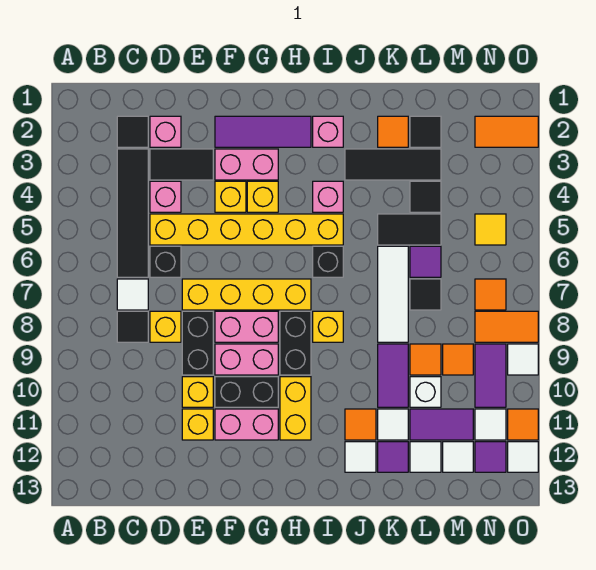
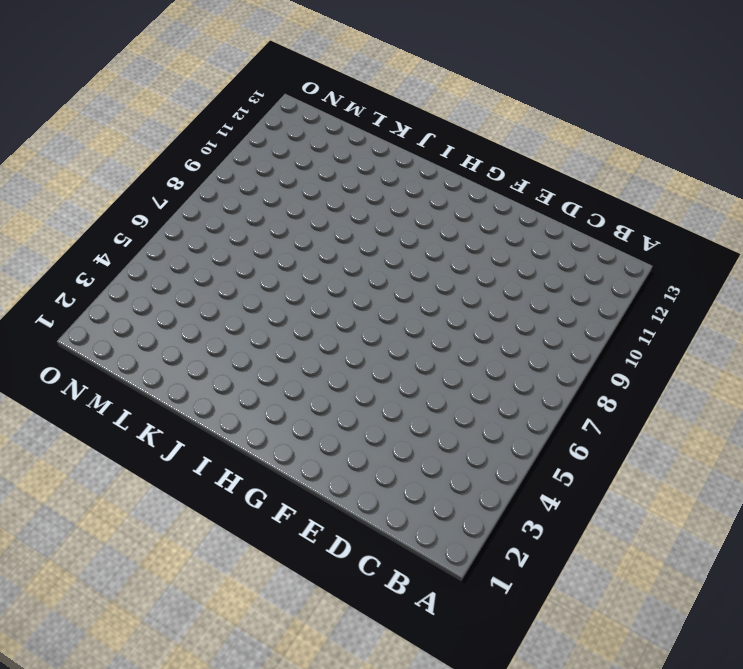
none -> black tile C2 level 1
none -> black tile C3:C6 level 1
none -> white tile C7 level 1
none -> black tile C8 level 1

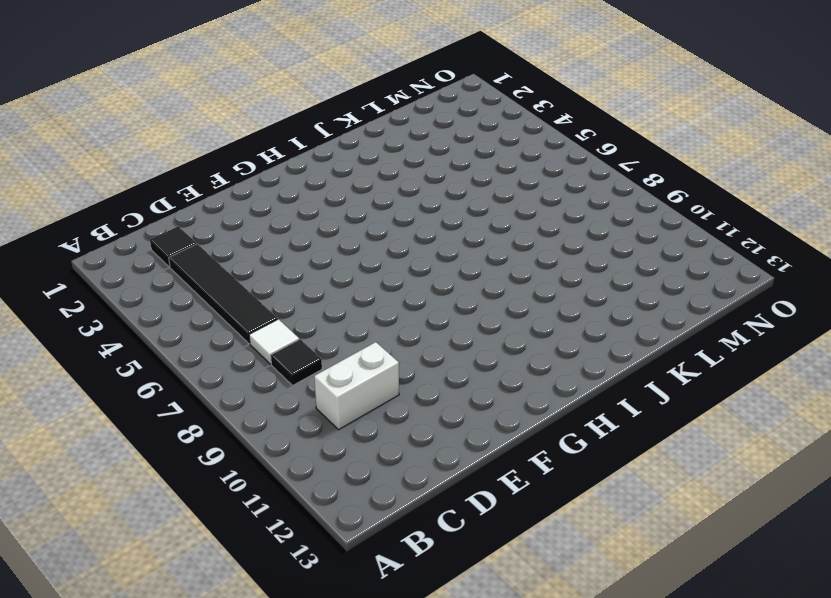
white brick C10:D10 level 1 -> none
none -> pink brick D2 level 1
none -> black tile D3:E3 level 1
none -> pink brick D4 level 1
none -> yellow brick D5:I5 level 1

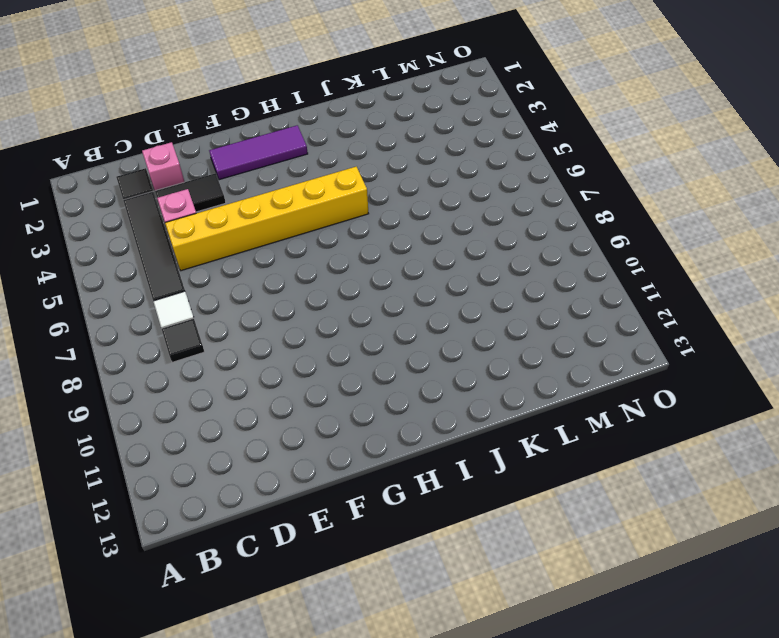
none -> black brick D6 level 1
none -> yellow brick D8 level 1
none -> yellow brick E7:H7 level 1
none -> black brick E8:E9 level 1

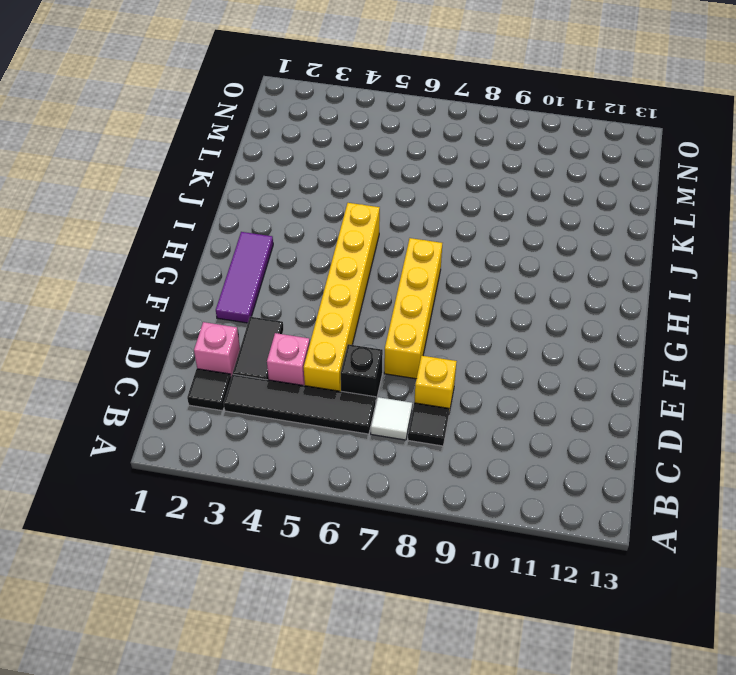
none -> black brick E8:E9 level 1
none -> yellow brick E10 level 1
none -> yellow brick E11 level 1
none -> pink brick F3:G3 level 1

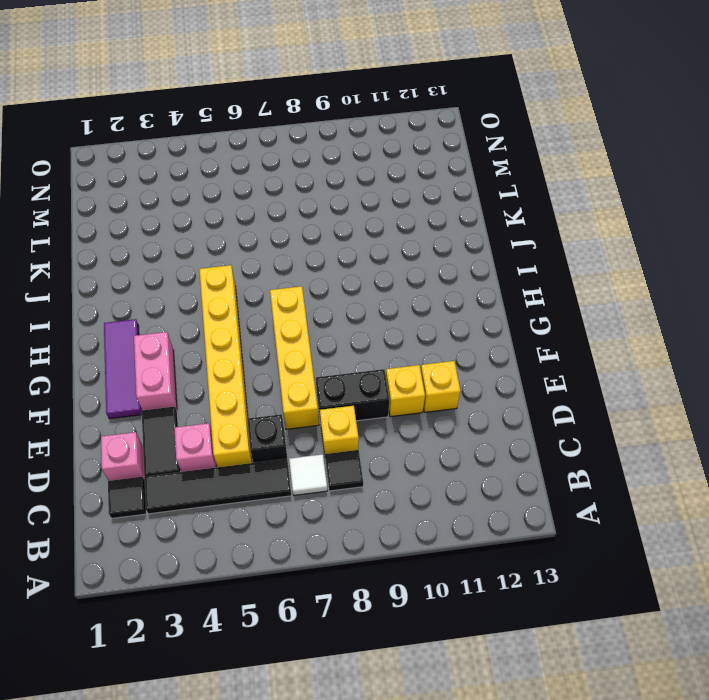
none -> yellow brick F4 level 1
none -> pink brick F8:G8 level 1
none -> pink brick F9:G9 level 1
none -> black brick F10:G10 level 1

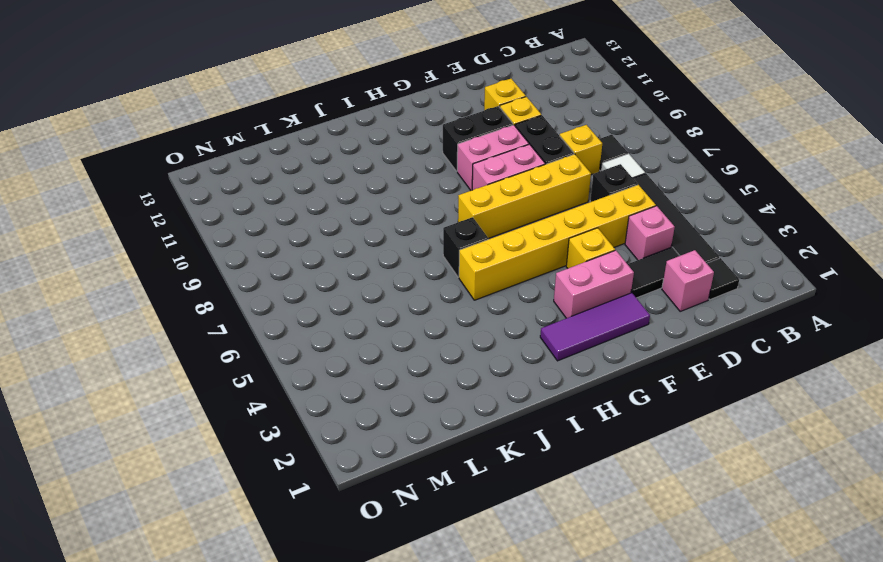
none -> pink brick F11:G11 level 1
none -> yellow brick G4 level 1
none -> black brick H8:H9 level 1
none -> yellow brick H10:H11 level 1

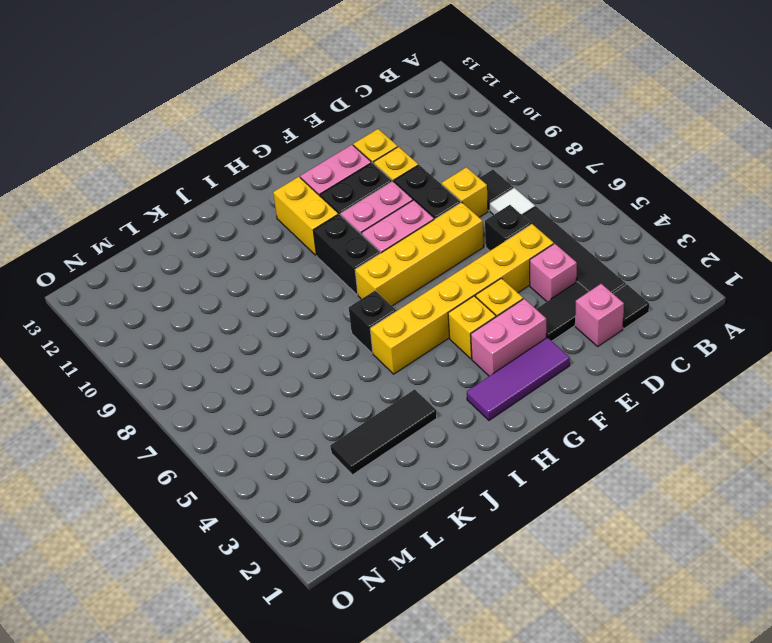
none -> pink brick I2 level 1
none -> pink brick I4 level 1
none -> yellow brick I8 level 1
none -> orange tile J11 level 1

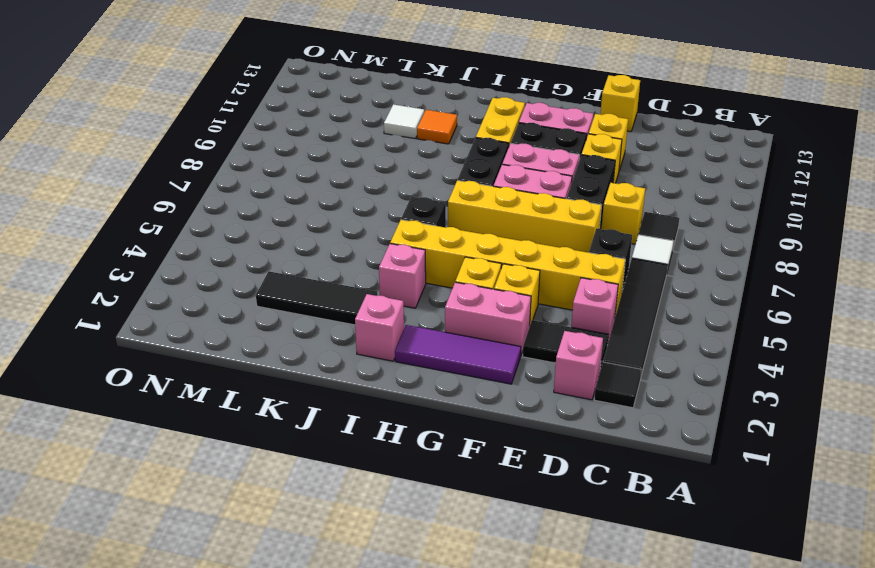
yellow brick E13 level 1 -> yellow brick I8 level 1
none -> white tile J12 level 1
none -> orange tile K2 level 1
none -> black tile K5:L5 level 1
none -> white tile K6:K8 level 1

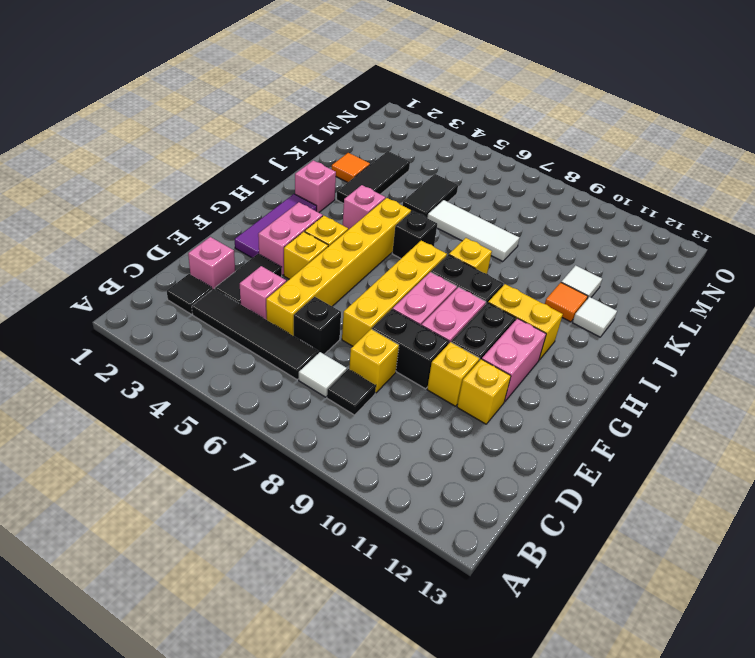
none -> purple tile K9:K10 level 1
none -> purple tile K12 level 1
none -> black tile L2 level 1
none -> black tile L4 level 1

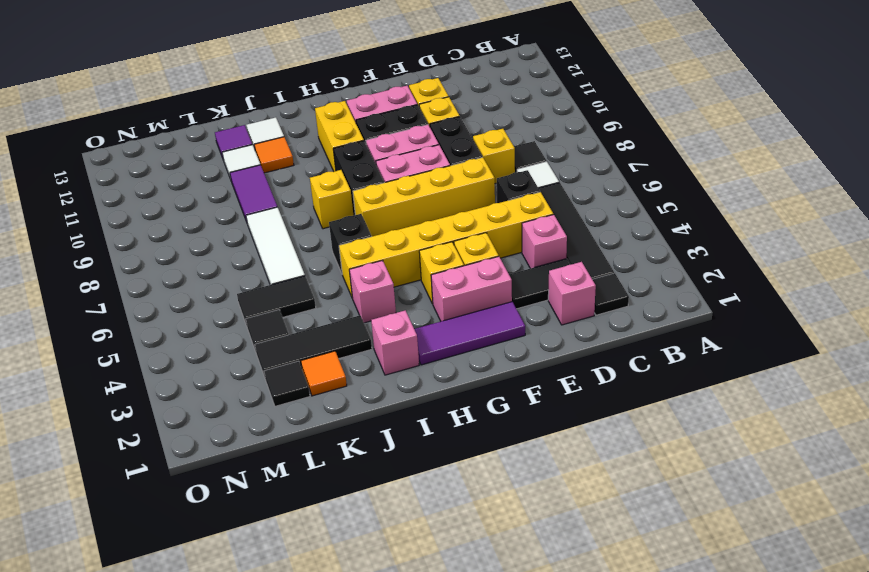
none -> purple tile L6 level 1
none -> black tile L7 level 1
none -> orange tile L9 level 1
none -> white brick L10 level 1

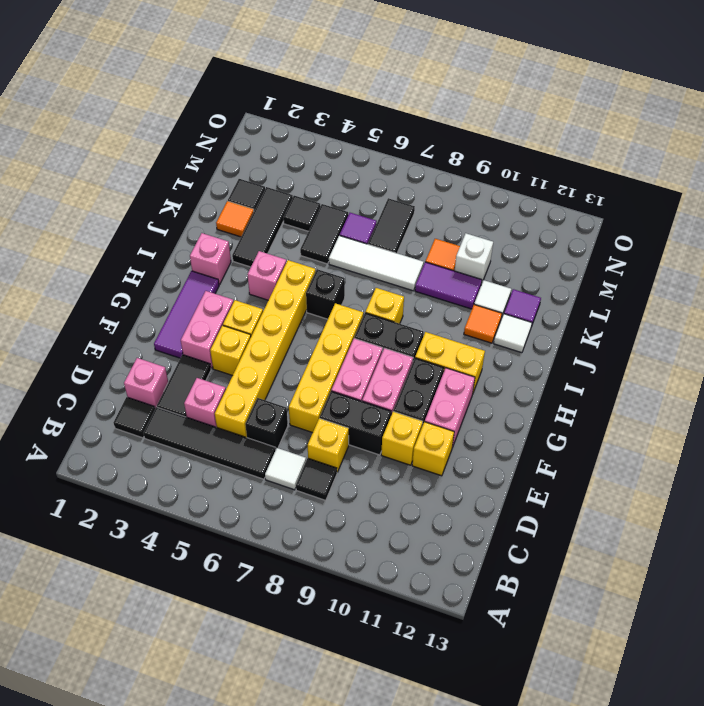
black tile L7:M7 level 1 -> black tile L7 level 1
none -> purple tile L11:M11 level 1
none -> white tile L12 level 1
none -> orange tile M9 level 1
none -> white tile M12 level 1

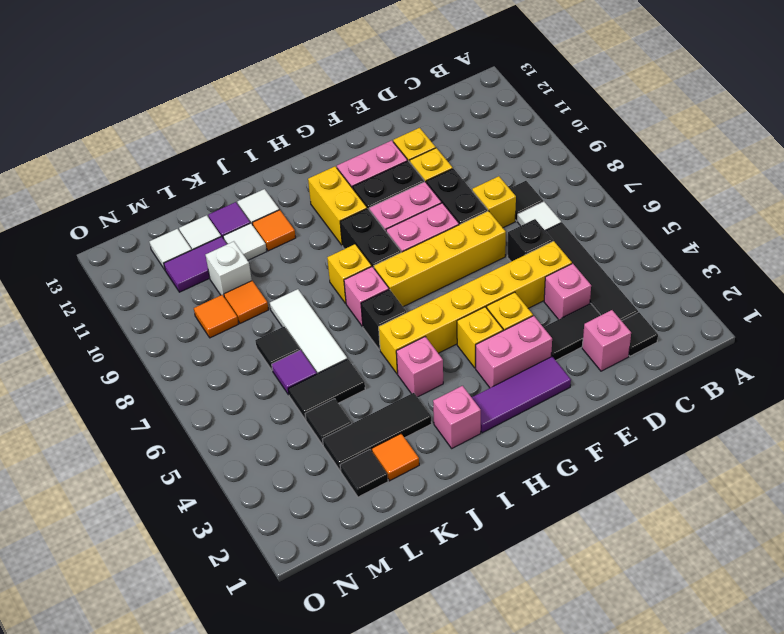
pink brick I7 level 1 -> none
none -> purple tile K9:K10 level 1
none -> orange tile N2:O2 level 1
none -> yellow tile N5 level 1
none -> orange tile N7 level 1

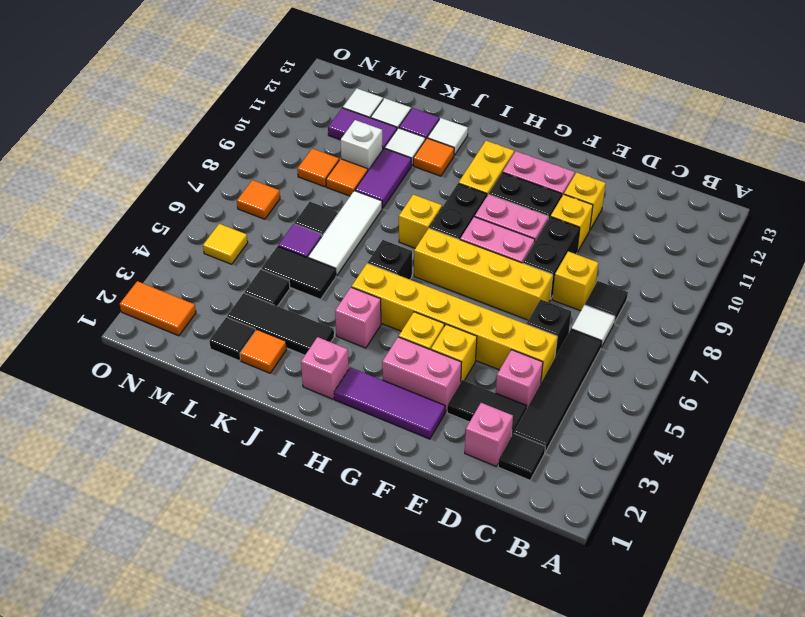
none -> orange tile N8:O8 level 1
none -> purple tile N9:N10 level 1
none -> white tile N11 level 1
none -> purple tile N12 level 1

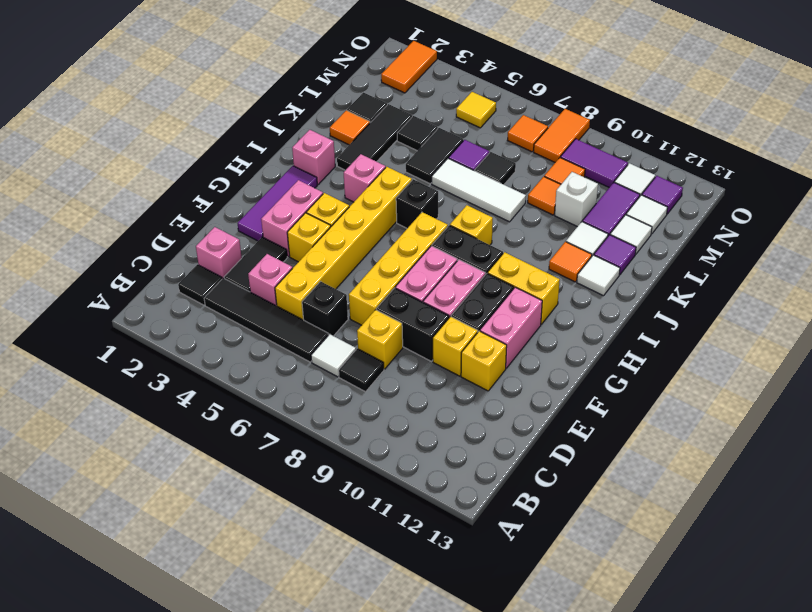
none -> purple tile K9:K10 level 1
none -> white tile O9 level 1
none -> orange tile O11 level 1
none -> white tile O12 level 1

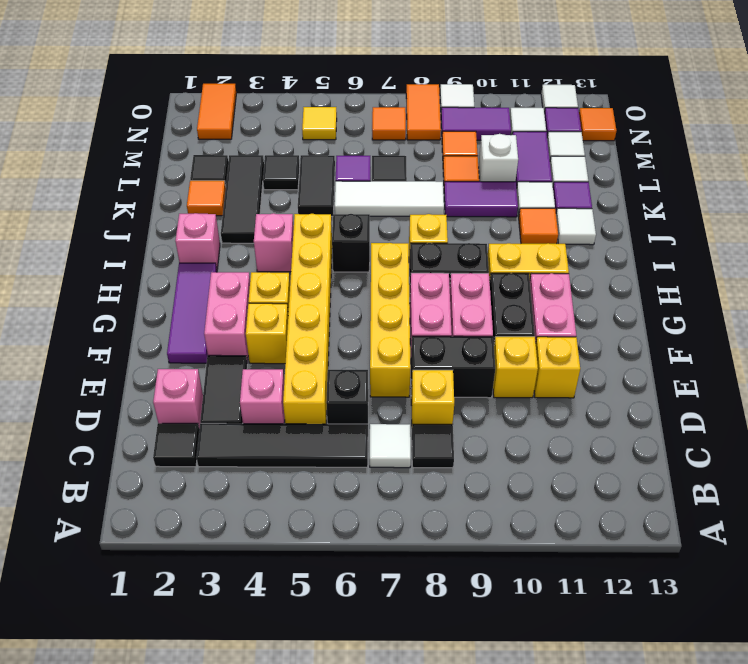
orange tile N13 level 1 -> orange tile O11 level 1

